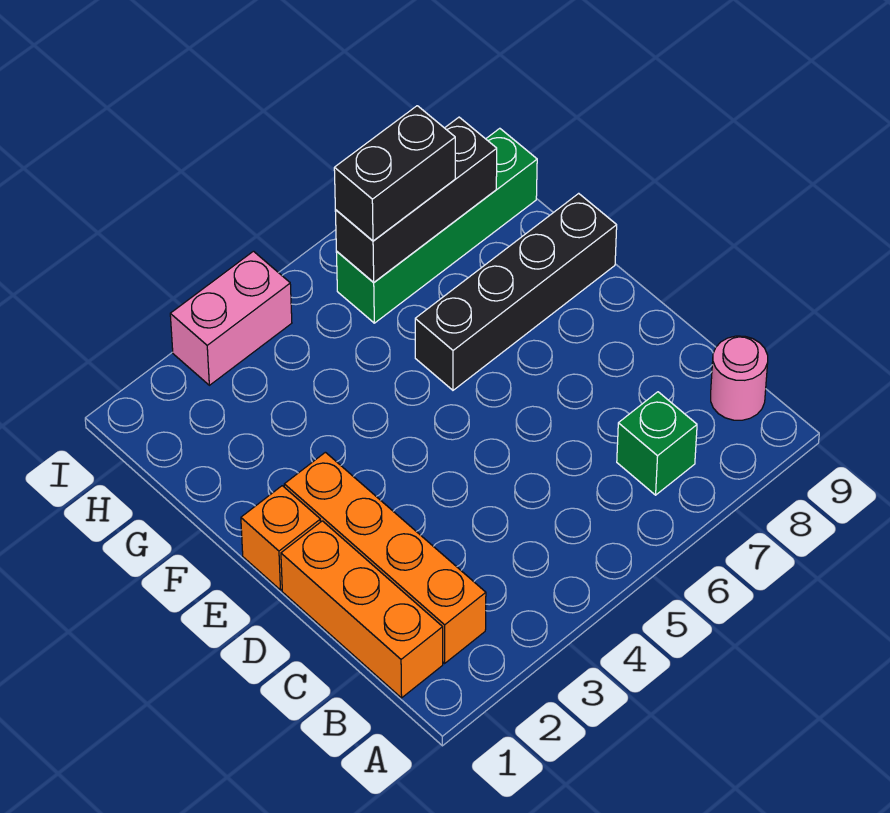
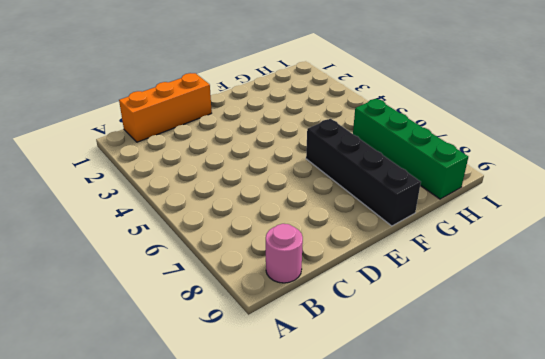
none -> orange brick B2:E2 level 1
none -> green brick B7 level 1

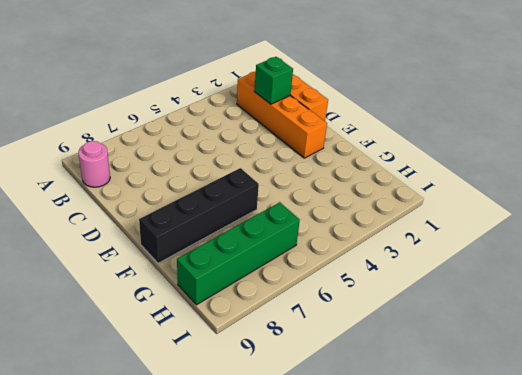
green brick C2 level 2 -> green brick B7 level 1
none -> orange brick E1 level 1
none -> pink brick I3:I4 level 1

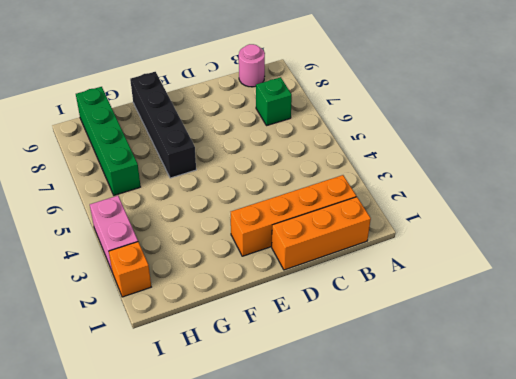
orange brick I2 level 1 -> orange brick E1 level 1
none -> black brick H6:H8 level 2
none -> black brick H6:H7 level 3

